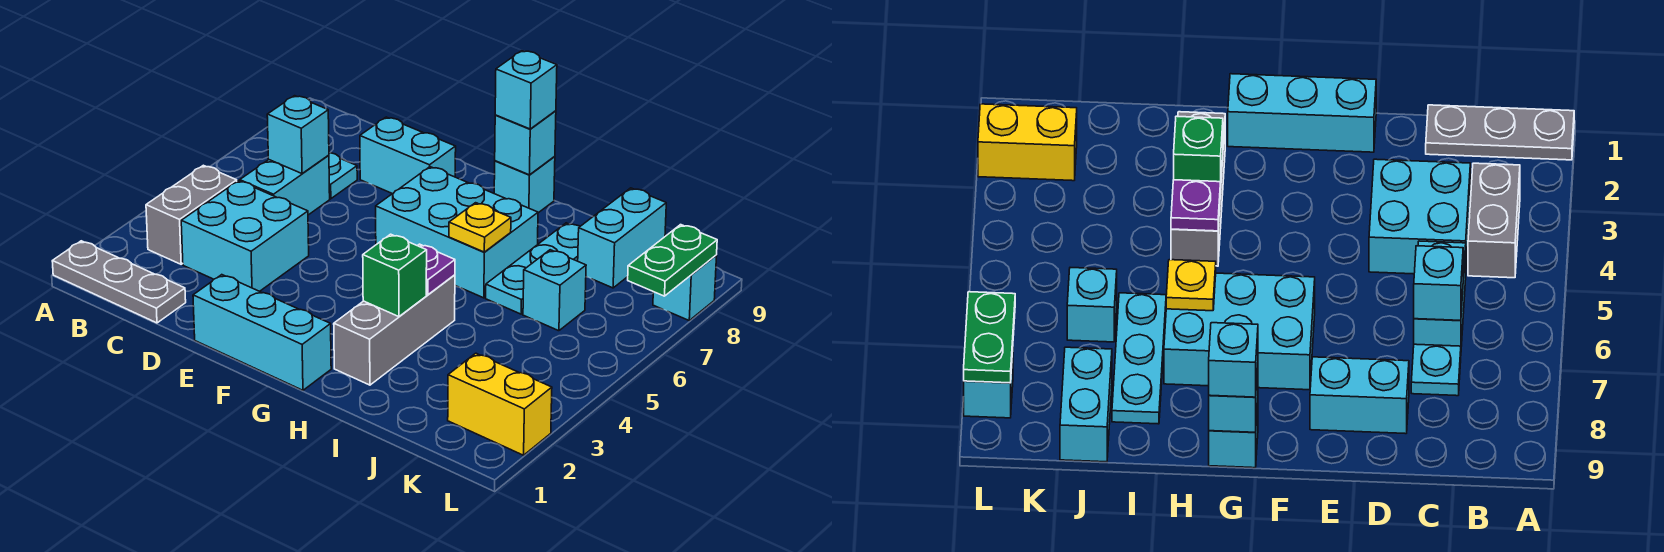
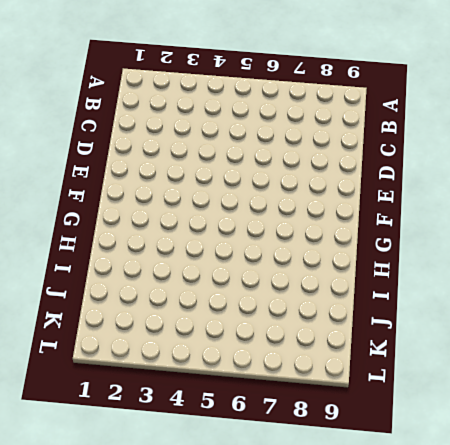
none -> grey plate A1:C1 level 1
none -> grey brick B3:B4 level 1
none -> cyan brick C3:D4 level 1

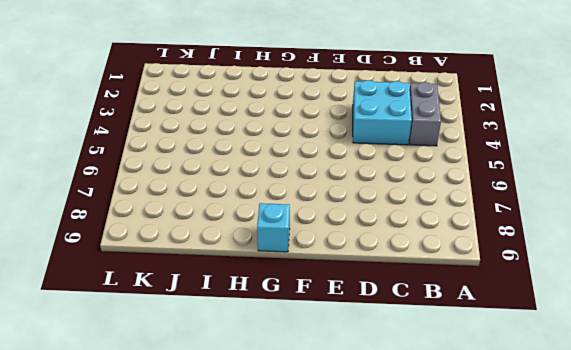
none -> grey plate A1:C1 level 1
none -> cyan brick C5:C6 level 1
none -> cyan plate C7 level 1

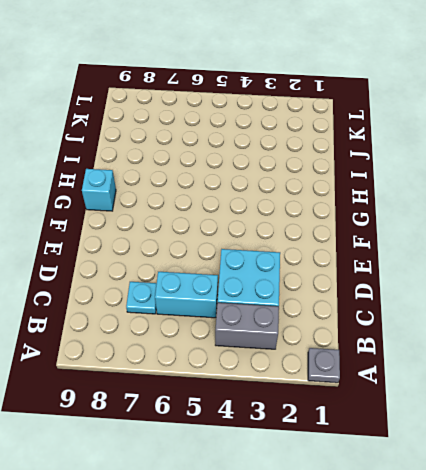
grey plate A1 level 1 -> grey plate A1:C1 level 1
none -> cyan brick D8:E8 level 1
none -> cyan brick E1:G1 level 1
none -> cyan brick F6:H7 level 1

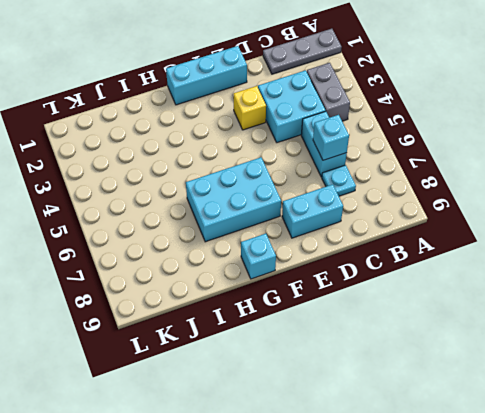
yellow brick E3 level 1 -> none
none -> grey brick H2:H4 level 1
none -> cyan plate I6:I8 level 1
none -> cyan brick J6 level 1

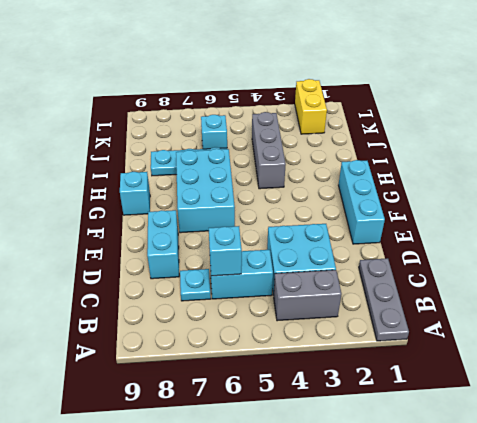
grey brick H4:J4 level 1 -> grey brick H2:H4 level 1
none -> cyan brick J8:J9 level 1
none -> cyan brick L8 level 1
none -> cyan brick G9 level 2

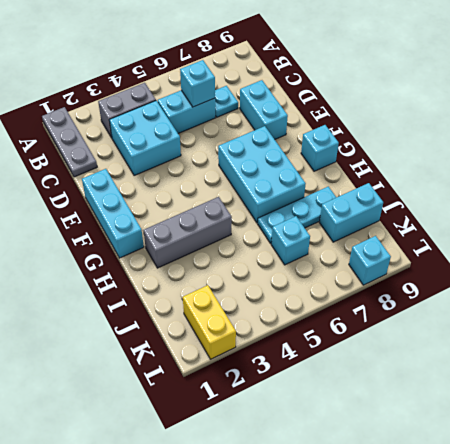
none -> cyan brick G9 level 2
none -> green brick H3 level 2
none -> purple plate H4 level 2

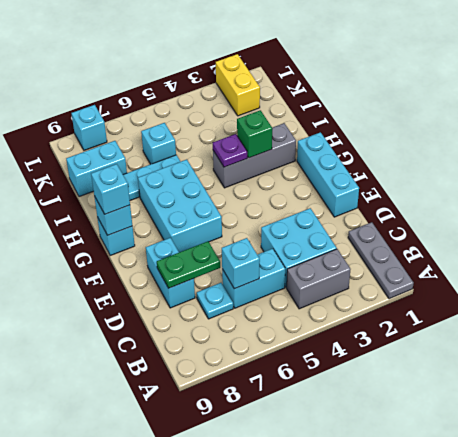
green plate D7:D8 level 2 -> green plate L7:L8 level 2
none -> yellow plate H6 level 2

